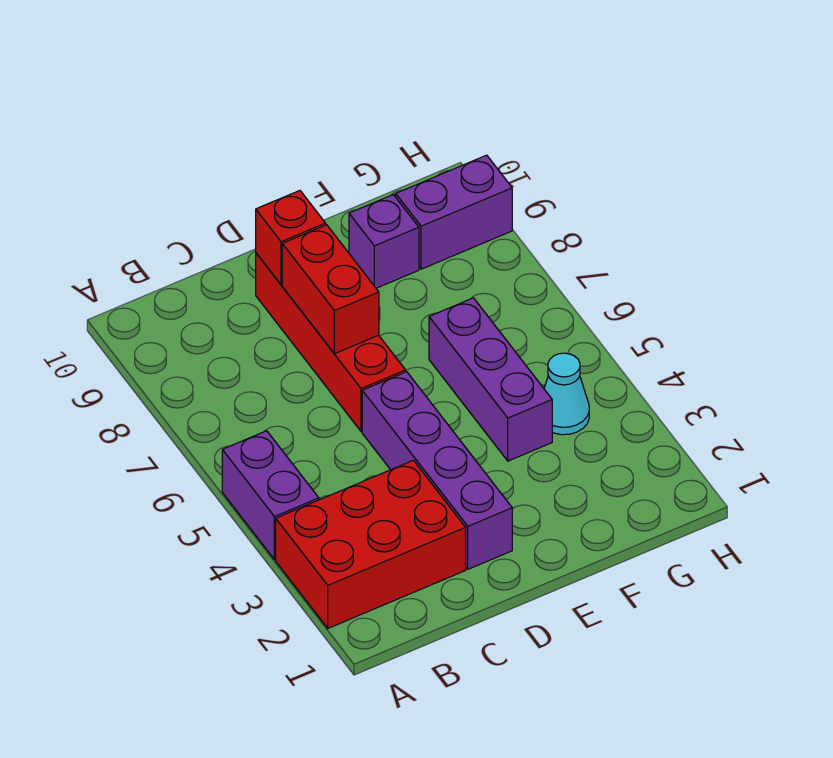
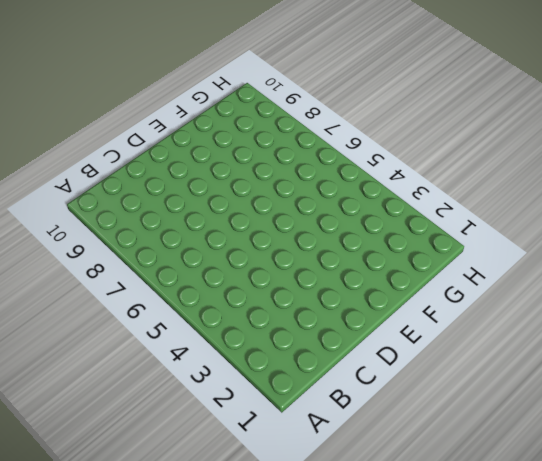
none -> red brick A2:C3 level 1
none -> purple brick A4:A5 level 1

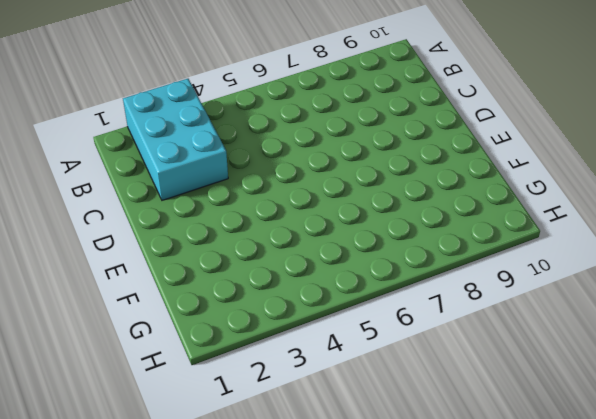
cyan brick A2:C3 level 1 -> red brick A2:C3 level 1
none -> purple brick A4:A5 level 1
none -> purple brick D2:D5 level 1

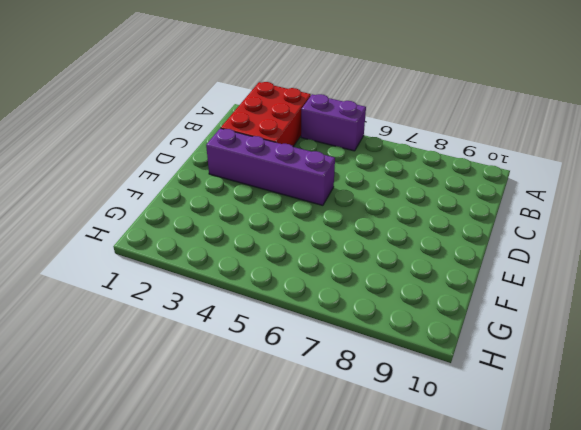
none -> red brick D6:D9 level 1
none -> purple brick F4:F6 level 1

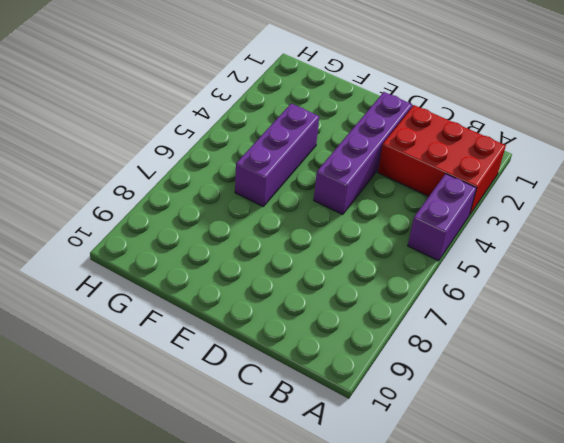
none -> red brick D6:D9 level 1
none -> purple brick F9 level 1

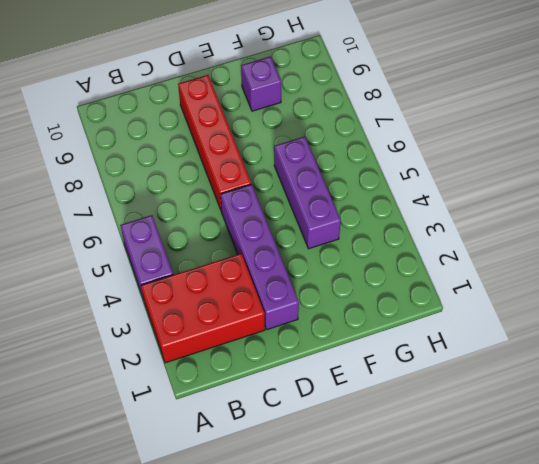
none -> cyan cone G4 level 1
none -> purple brick G9:H9 level 1

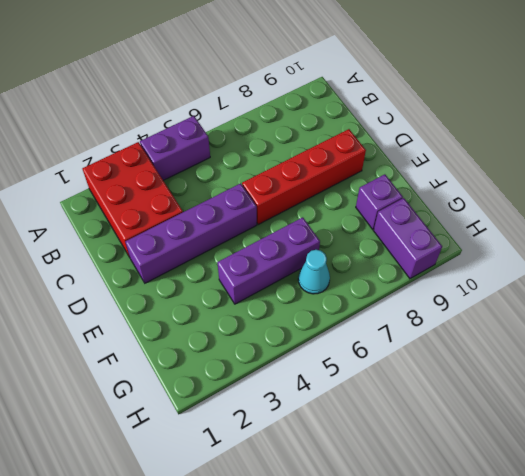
cyan cone G6 level 1 -> cyan cone G4 level 1
none -> red brick D7:D8 level 2
none -> red brick D9 level 2

